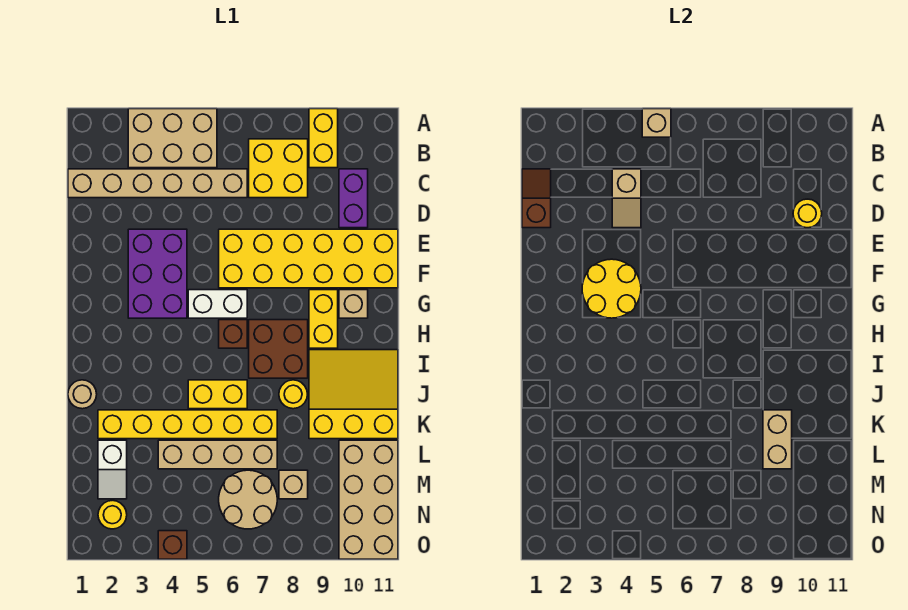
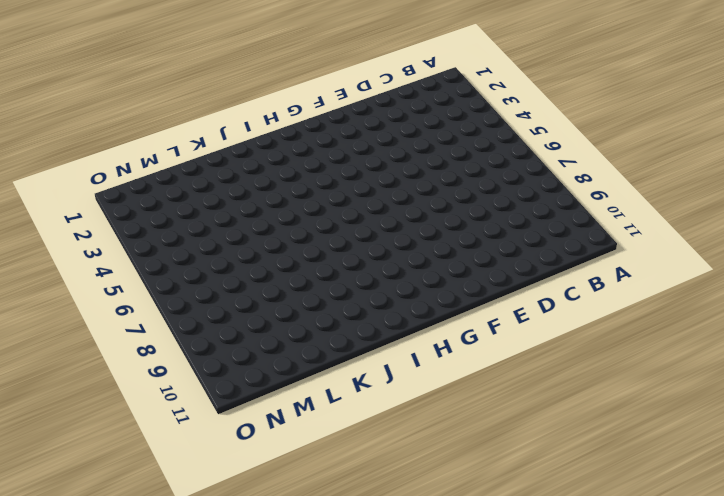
none -> tan brick A3:B5 level 1
none -> yellow brick A9:B9 level 1
none -> yellow brick B7:C8 level 1
none -> tan brick C1:C6 level 1

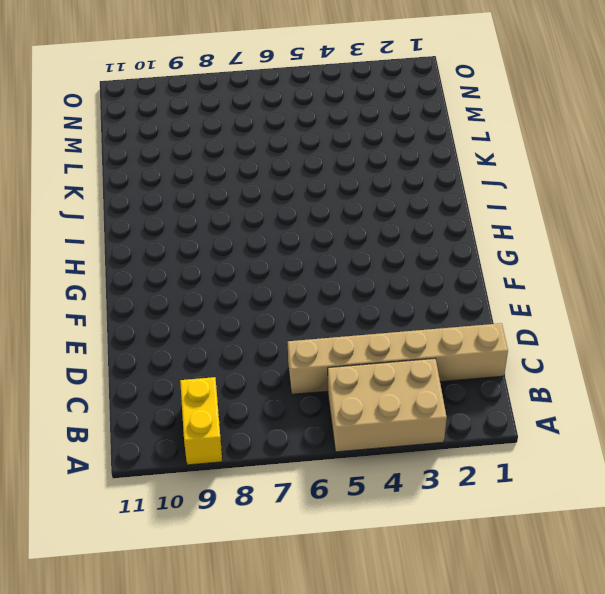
none -> yellow brick B7:C8 level 1
none -> purple brick C10:D10 level 1
none -> purple brick E3:G4 level 1
none -> yellow brick E6:F11 level 1

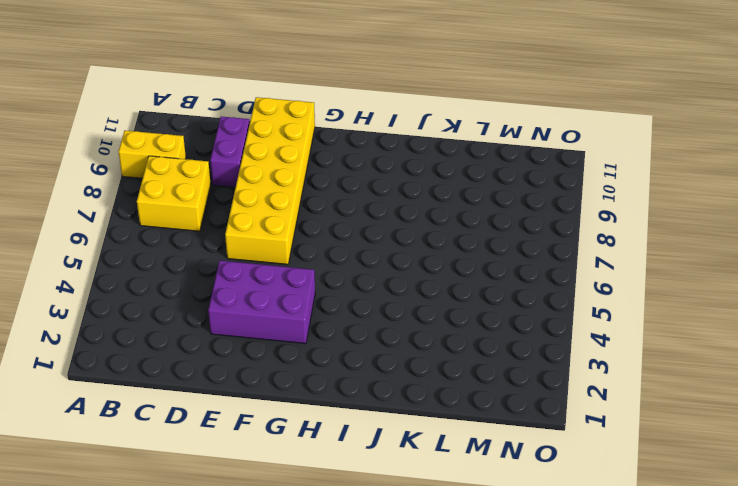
purple brick D9:D10 level 1 -> purple brick C10:D10 level 1
none -> tan brick A3:B5 level 1
none -> tan brick C1:C6 level 1
none -> white brick G5:G6 level 1
none -> yellow brick G9:H9 level 1

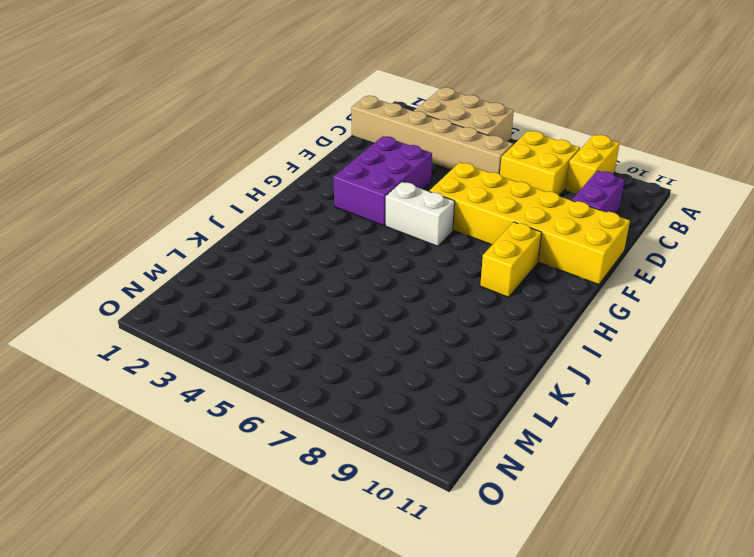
none -> tan brick G10 level 1
none -> brown brick H6 level 1
none -> brown brick H7:I8 level 1
none -> yellow slope I9:K11 level 1 top K

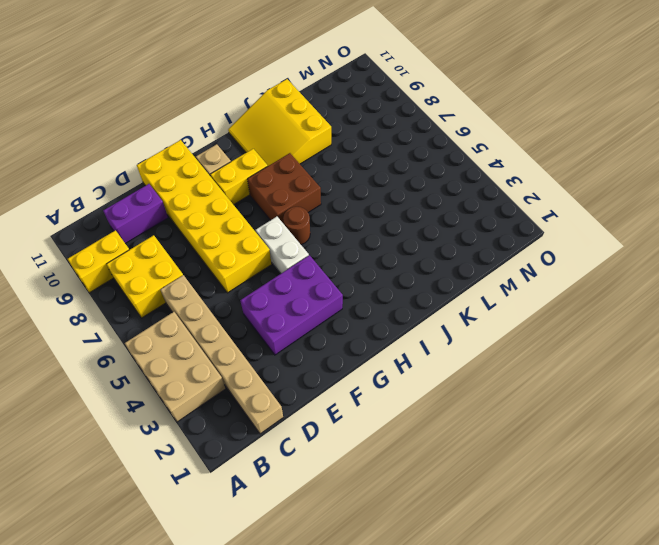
brown round brick H6 level 1 -> brown brick H6 level 1
none -> tan round brick J1 level 1
none -> yellow brick J5:J6 level 1
none -> yellow round brick J8 level 1
none -> yellow brick K2:K7 level 1

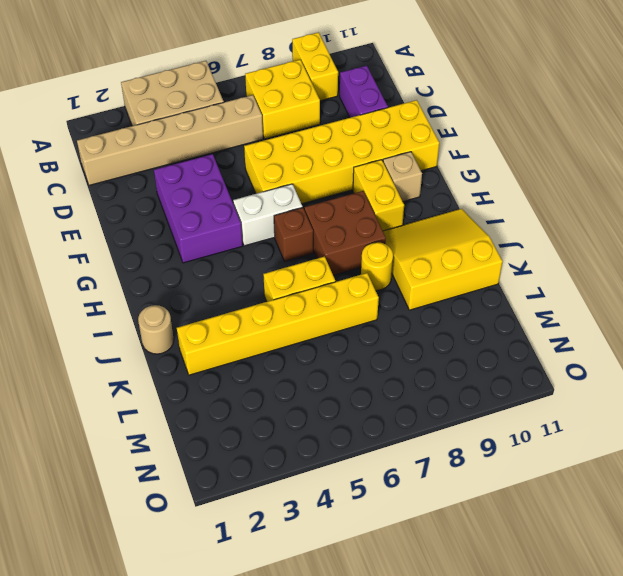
none -> white slope L2:M2 level 1 top L
none -> tan brick L4:L7 level 1
none -> tan brick L10:O11 level 1
none -> tan round brick M6:N7 level 1

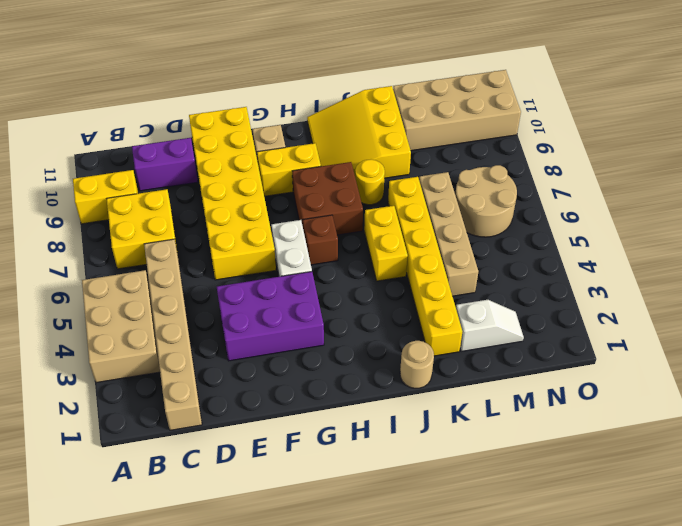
none -> tan brick M8 level 1
none -> yellow round brick N2 level 1
none -> brown brick O4 level 1
none -> tan brick A5 level 2

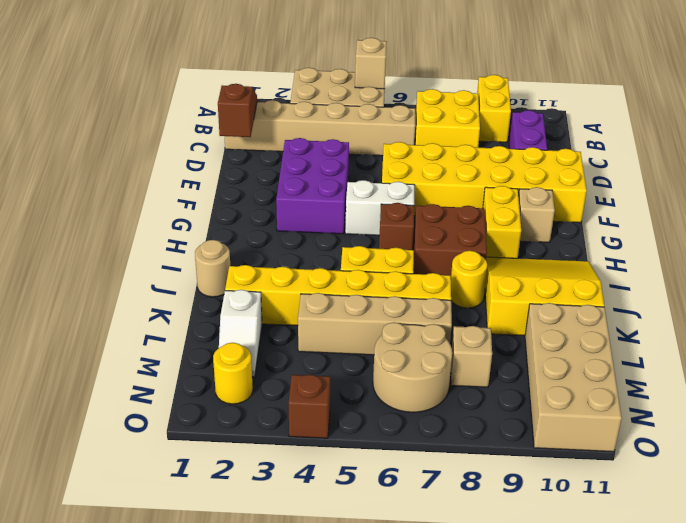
none -> tan slope C4:D4 level 2 top C
none -> yellow round brick D10 level 2
none -> yellow round brick F3:G4 level 2
none -> tan brick K9:L9 level 2

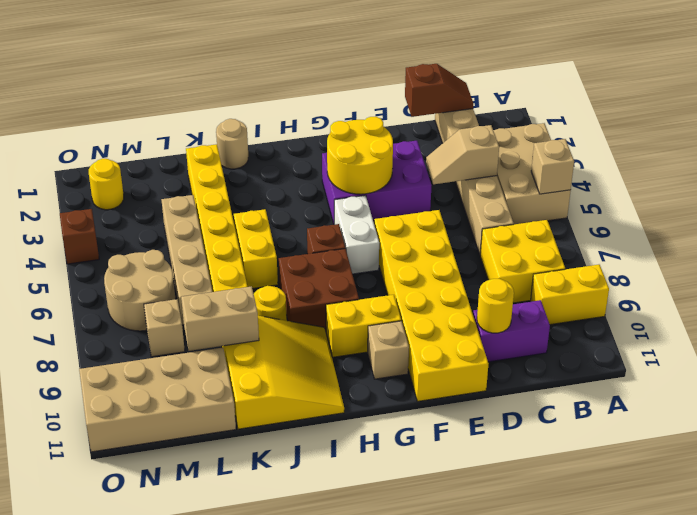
none -> white slope L2:M2 level 1 top L

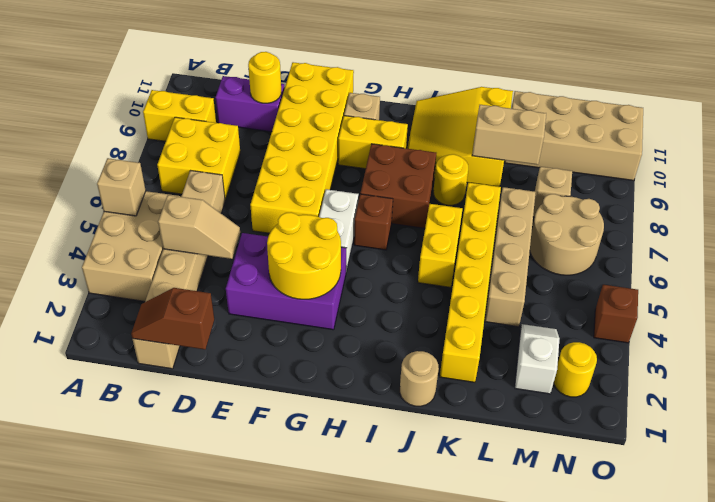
white slope M2:M3 level 1 top 2 -> white slope L2:M2 level 1 top L

